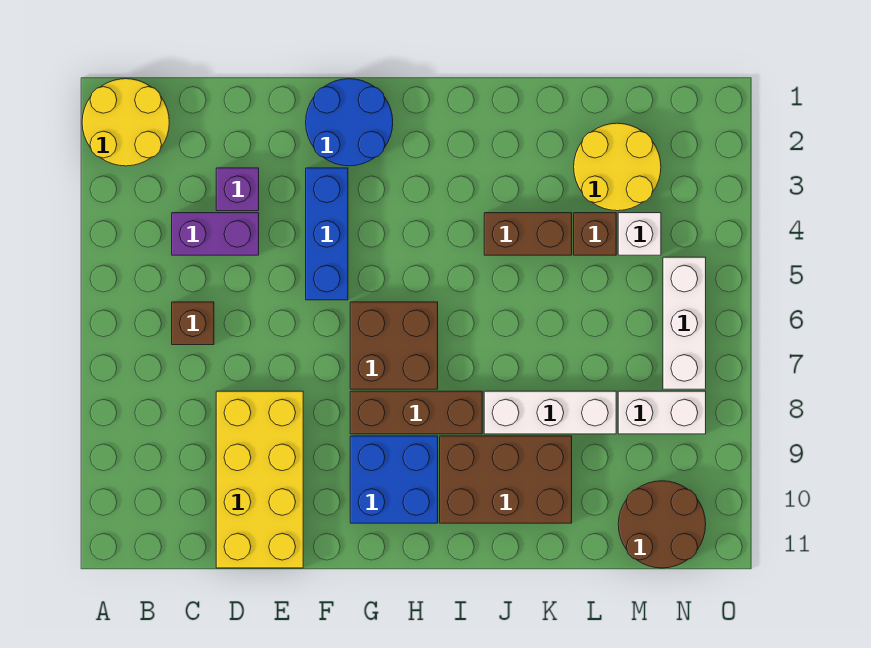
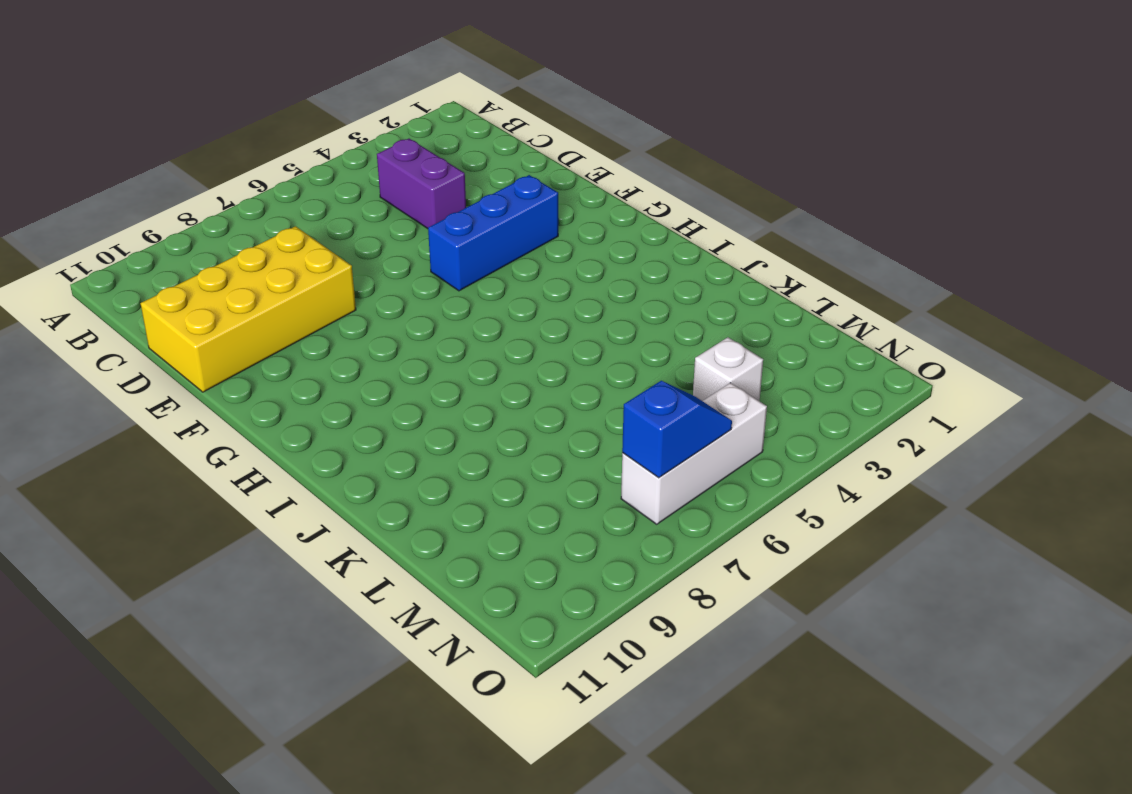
blue slope N6:N7 level 2 top 7 -> none
none -> yellow round brick A1:B2 level 1
none -> brown brick C6 level 1
none -> purple brick D3 level 1

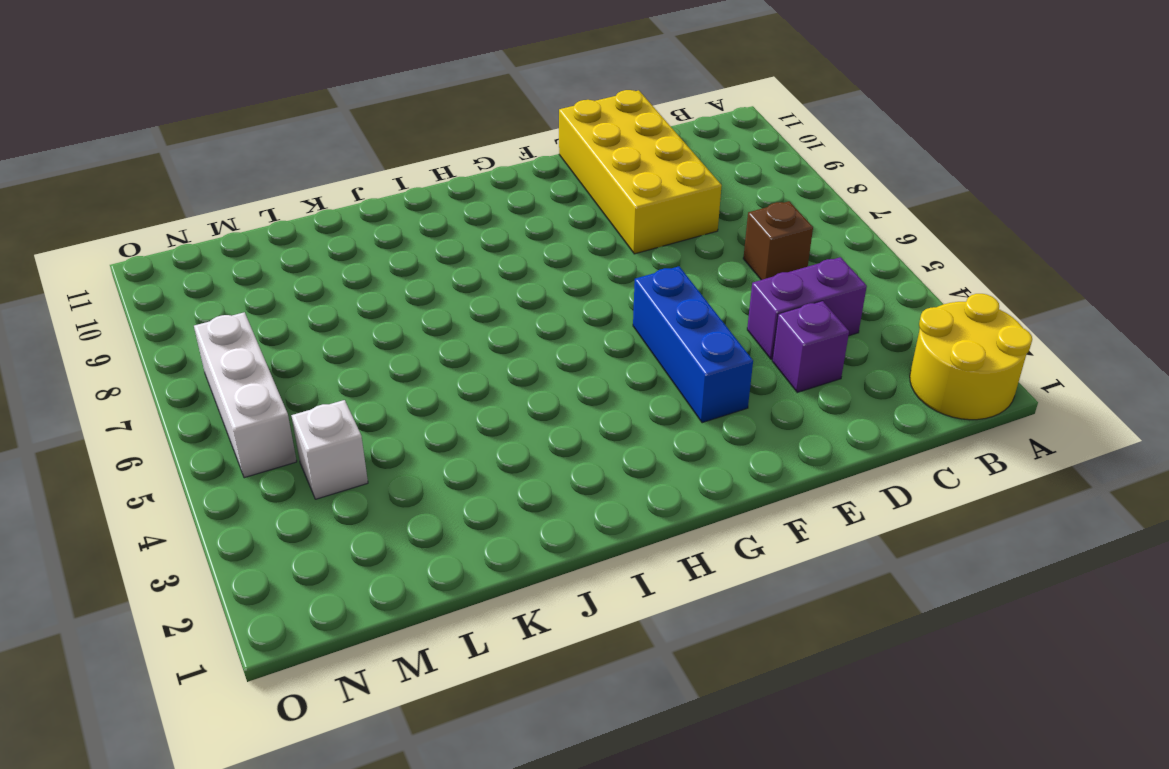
none -> blue round brick F1:G2 level 1
none -> brown brick G6:H7 level 1
none -> brown brick G8:I8 level 1

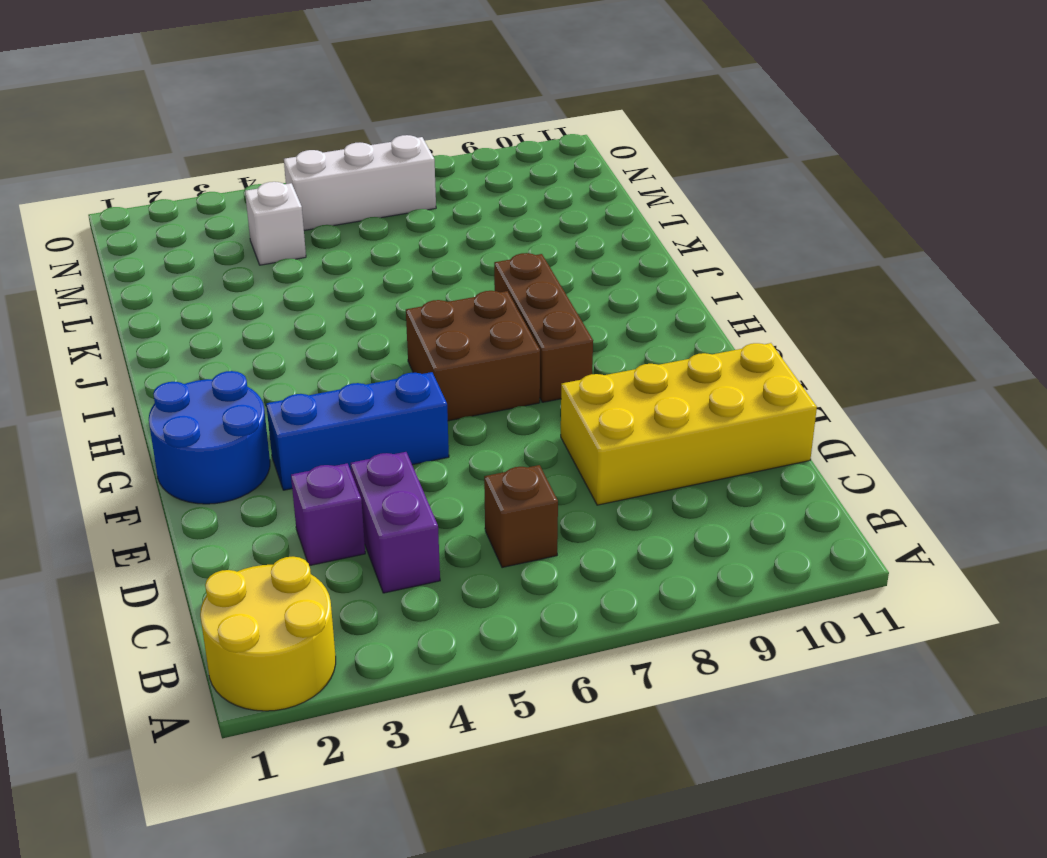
none -> blue brick G9:H10 level 1
none -> brown brick I9:K10 level 1
none -> brown brick J4:K4 level 1

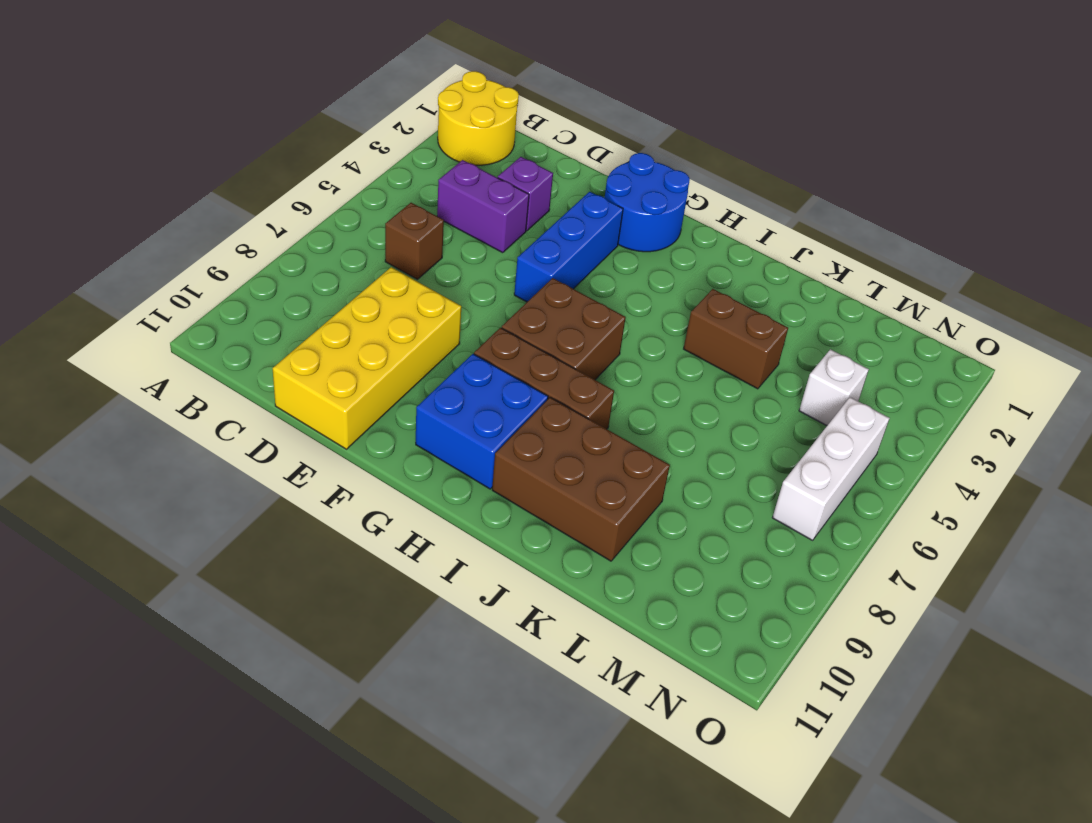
none -> white brick J8:L8 level 1
none -> yellow round brick L2:M3 level 1
none -> brown brick L4 level 1

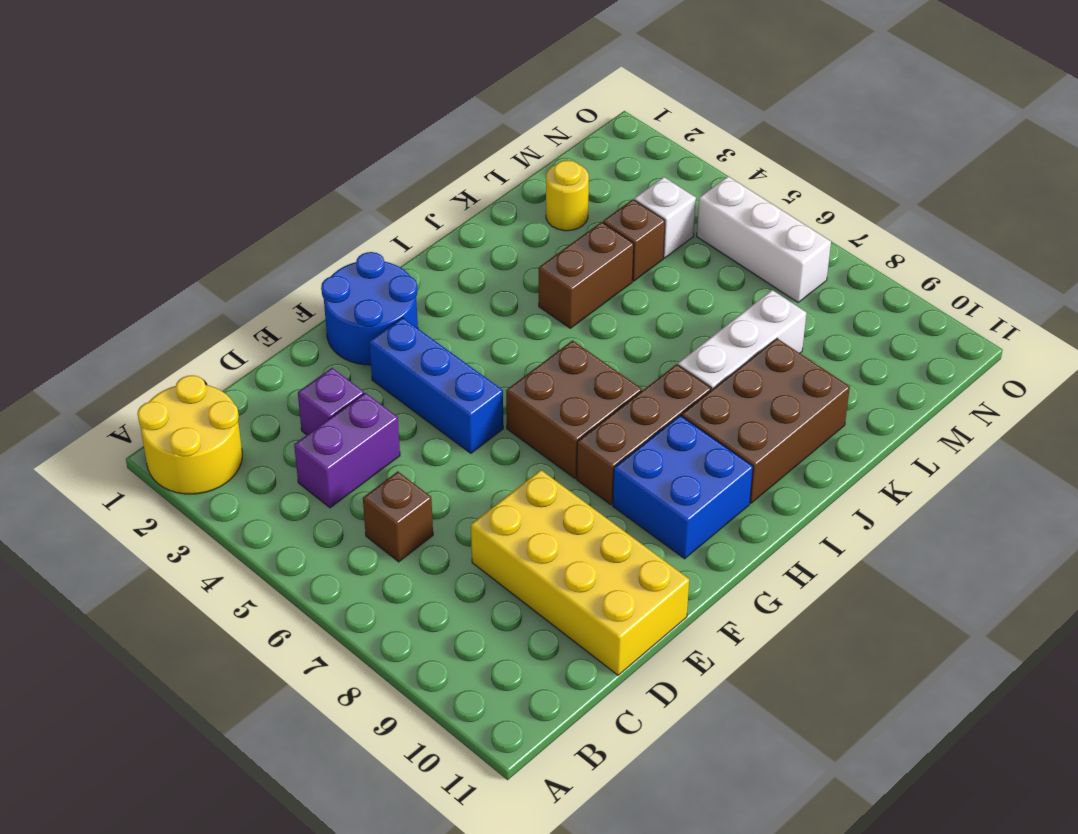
yellow round brick L2 level 1 -> yellow round brick L2:M3 level 1
none -> white brick M8:N8 level 1
none -> brown round brick M10:N11 level 1

